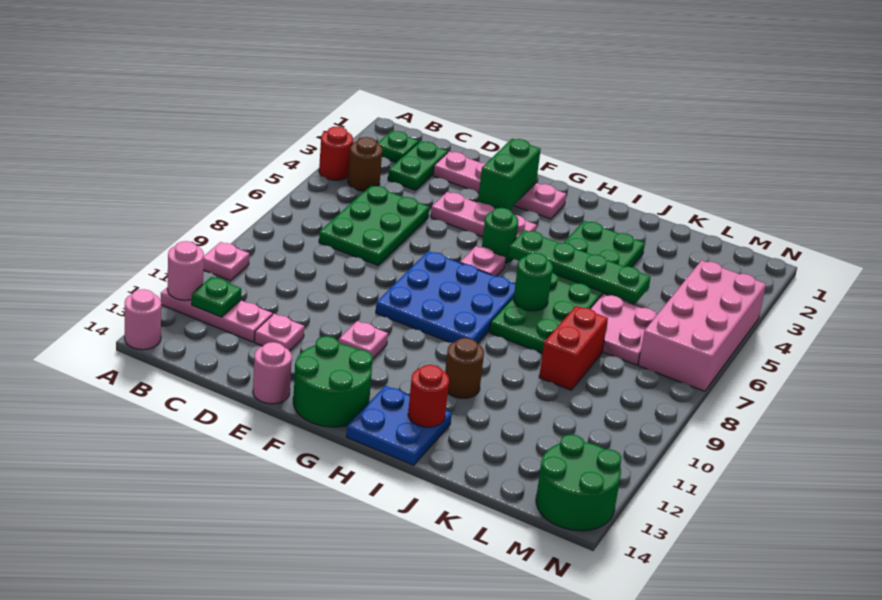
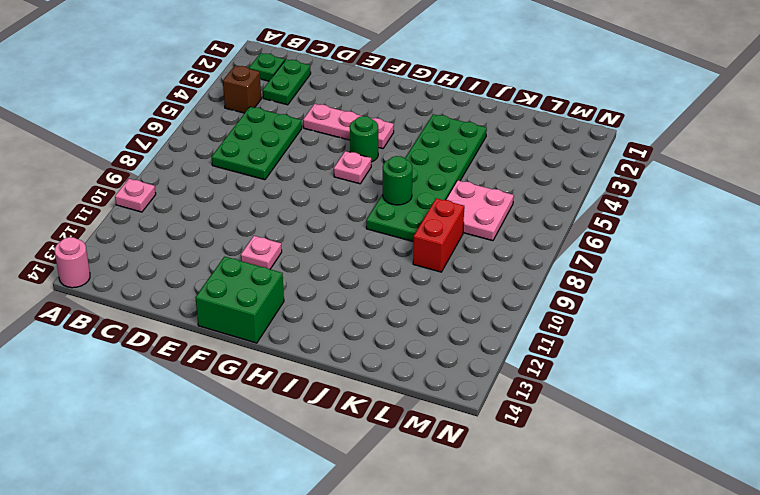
brown brick B4 level 1 -> brown round brick B4 level 1
green brick F13:G14 level 1 -> green round brick F13:G14 level 1
none -> red round brick A4 level 1
none -> pink plate A12:C12 level 1
none -> pink plate D2:G2 level 1
none -> pink plate D12 level 1

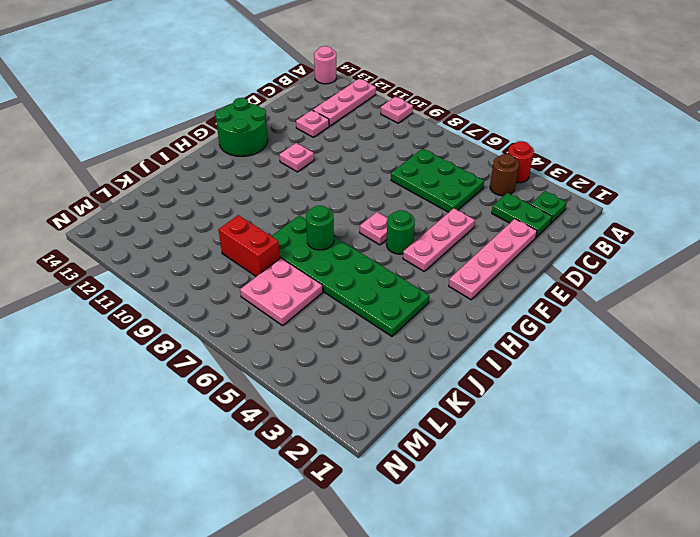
none -> pink round brick E14 level 1
none -> blue plate F7:H9 level 1
none -> blue plate H13:I14 level 1
none -> brown round brick I11 level 1

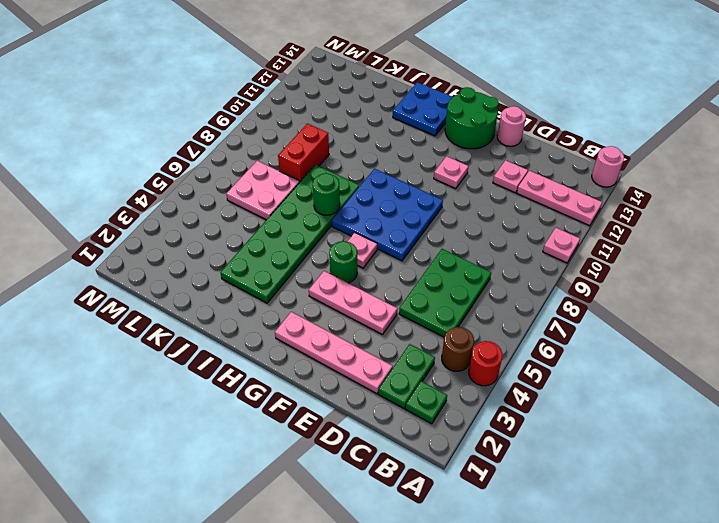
none -> brown round brick I11 level 1
none -> pink brick M4:N7 level 1
none -> green round brick M13:N14 level 1
none -> pink round brick A12 level 2

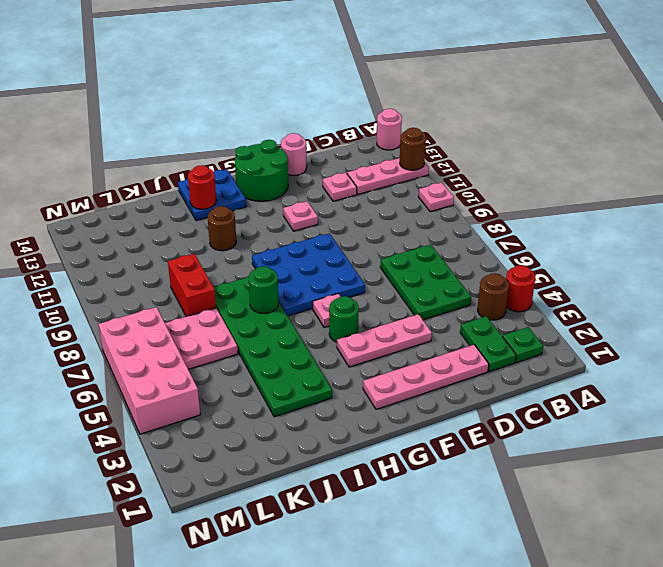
brown round brick A12 level 2 -> pink round brick A12 level 2
none -> green round brick M13:N14 level 1
none -> green plate B12 level 2
none -> green brick F2:F3 level 2
none -> green plate H5:K5 level 2

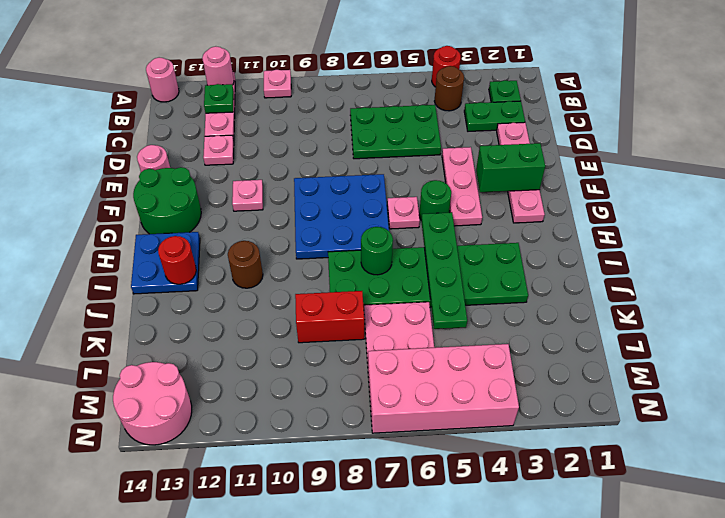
pink round brick M13:N14 level 1 -> green round brick M13:N14 level 1

